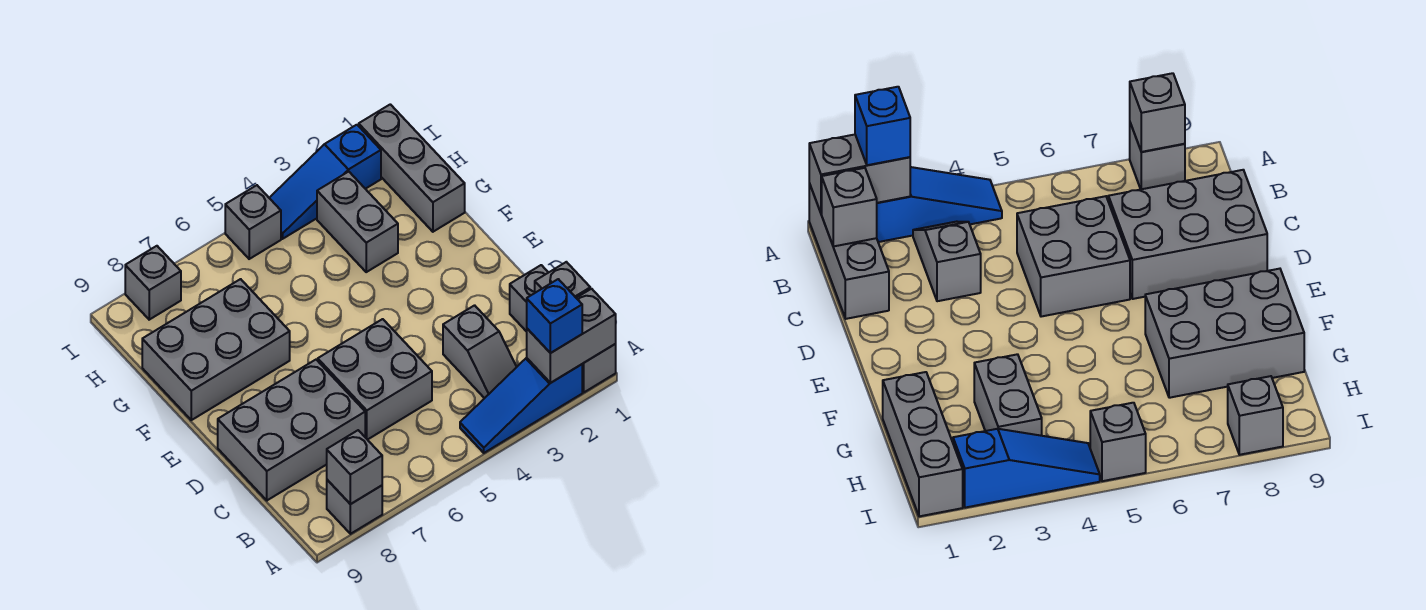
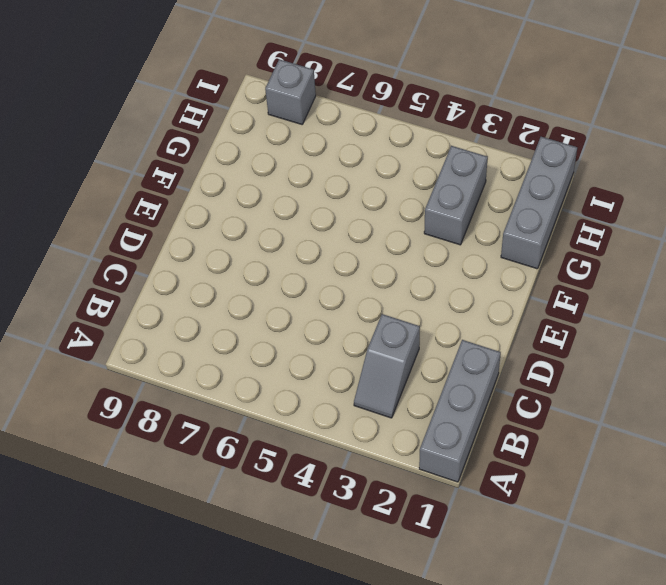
none -> blue slope A2:A4 level 1 top 2
none -> grey brick A8 level 1
none -> grey brick C5:D6 level 1

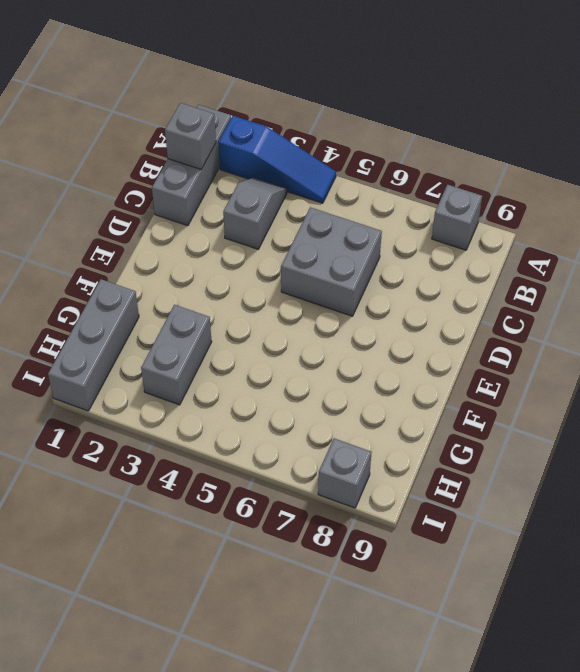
none -> grey brick C7:D9 level 1
none -> grey brick F7:G9 level 1
none -> blue slope I2:I4 level 1 top 2

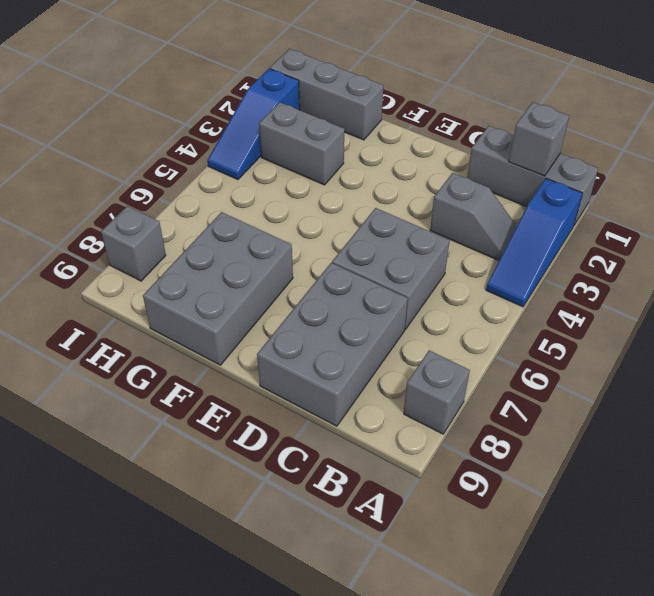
none -> grey brick I5 level 1
none -> grey brick A1:A2 level 2
none -> grey brick A8 level 2

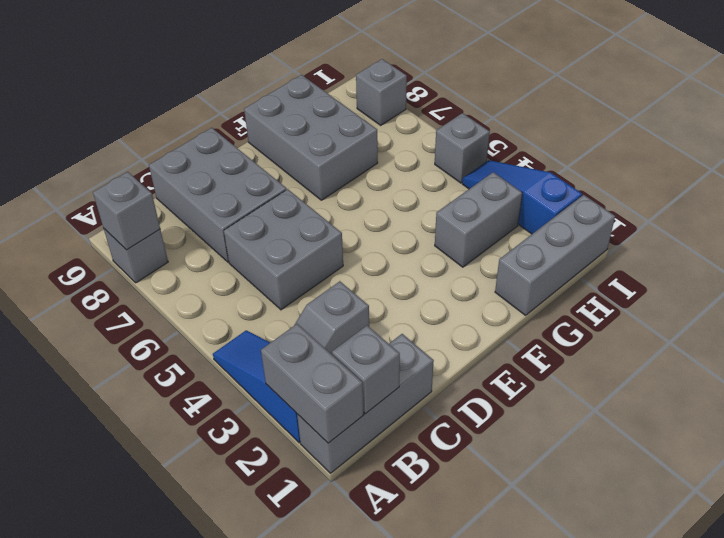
none -> blue brick A2 level 3

